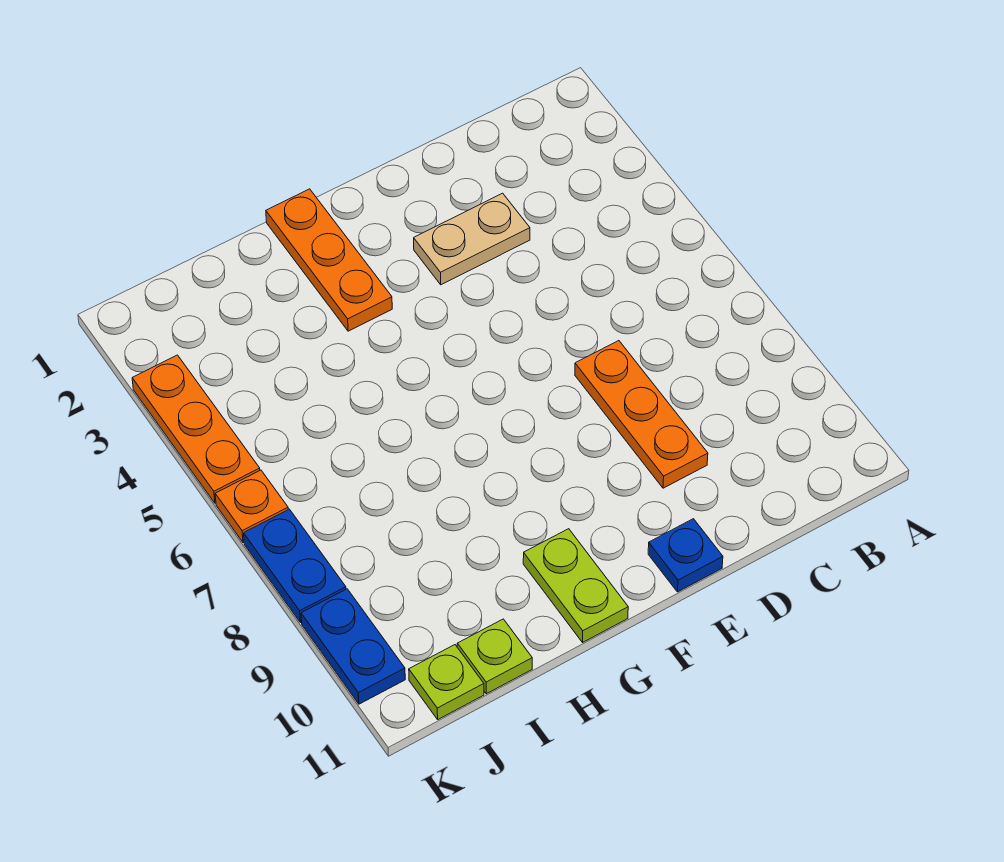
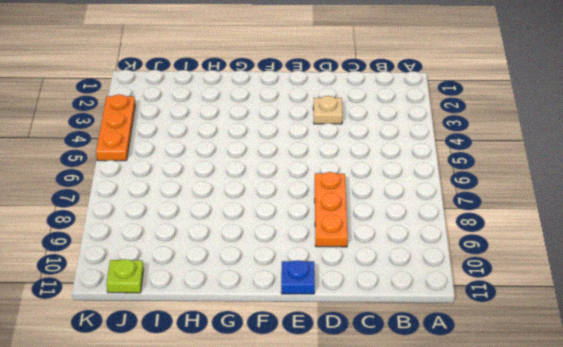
tan plate D3 level 1 -> tan plate D3:E3 level 1
none -> orange plate G1:G3 level 1
none -> lime plate G10:G11 level 1

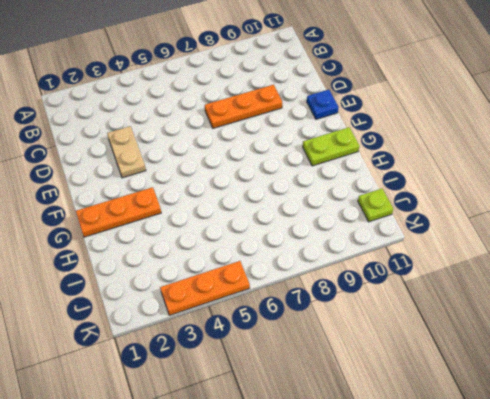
none -> lime plate I11 level 1
none -> orange plate K6 level 1

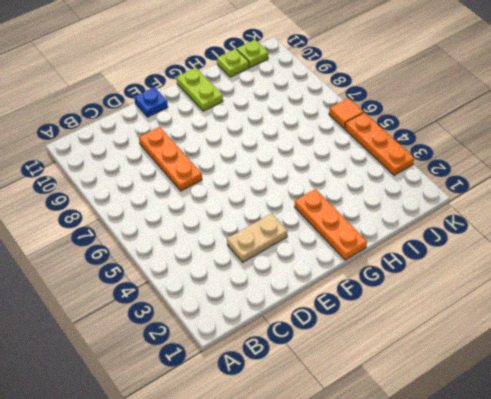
orange tile K6 level 1 -> orange plate K6 level 1
none -> blue plate K7:K8 level 1
none -> blue plate K9:K10 level 1

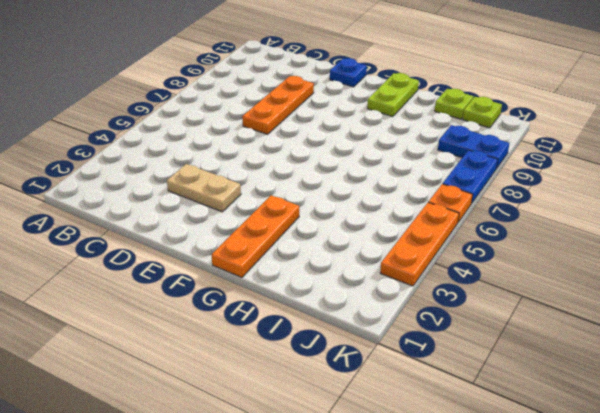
blue plate J9:K9 level 1 -> blue plate K9:K10 level 1

